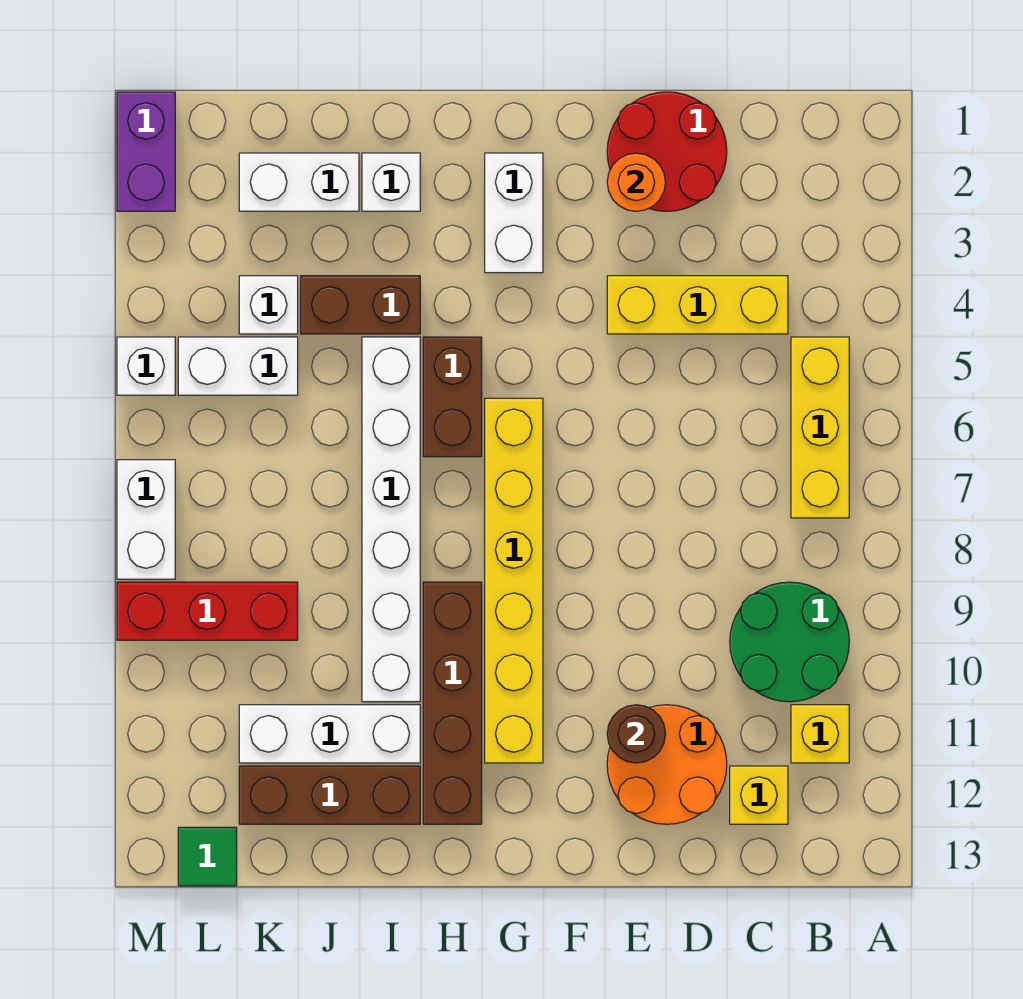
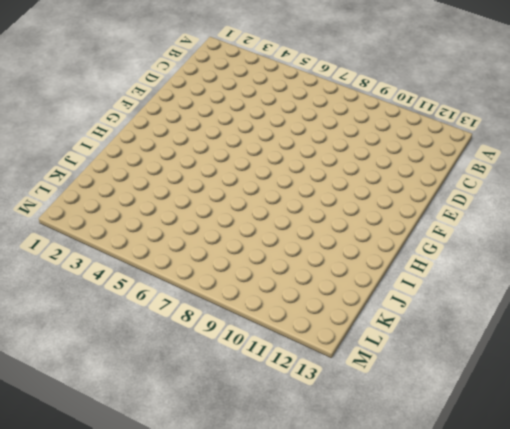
none -> yellow brick B5:B7 level 1
none -> green round brick B9:C10 level 1
none -> yellow brick B11 level 1

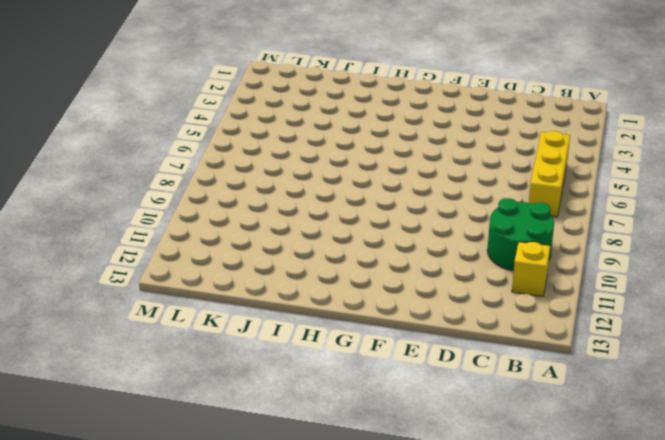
none -> yellow brick C4:E4 level 1
none -> yellow brick C12 level 1
none -> red round brick D1:E2 level 1

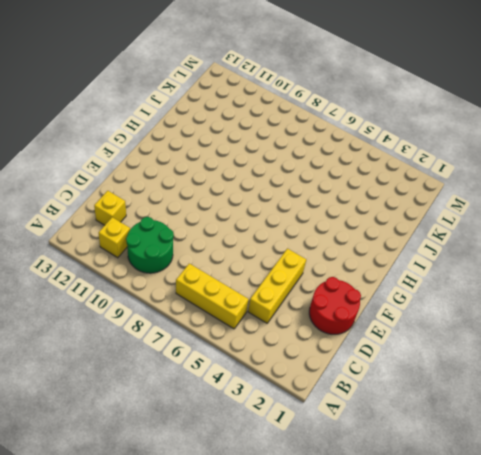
none -> orange round brick D11:E12 level 1
none -> white brick G2:G3 level 1
none -> yellow brick G6:G11 level 1

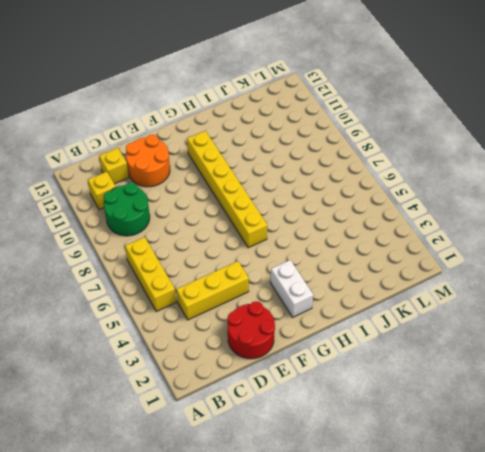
none -> brown brick H5:H6 level 1
none -> brown brick H9:H12 level 1
none -> white brick I2 level 1

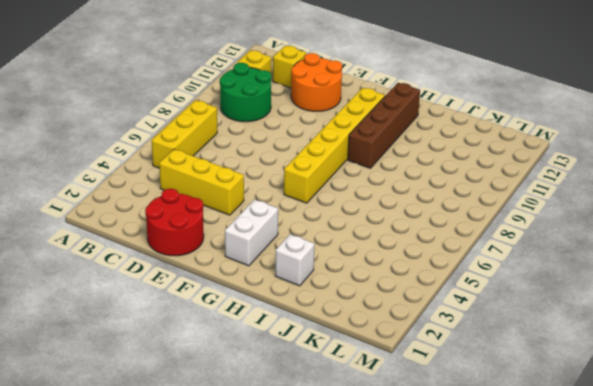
none -> brown brick H5:H6 level 1
none -> brown brick I4:J4 level 1
none -> white brick I5:I10 level 1

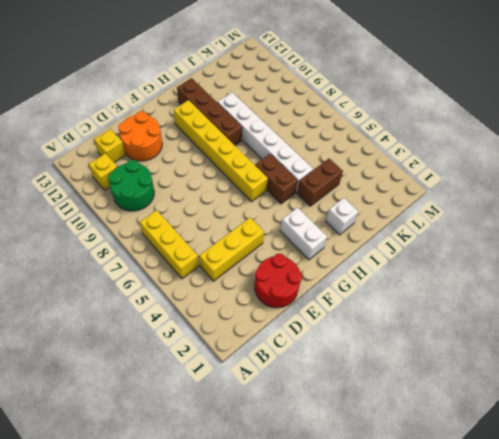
none -> white brick I11:K11 level 1
none -> brown brick I12:K12 level 1
none -> white brick J2:K2 level 1

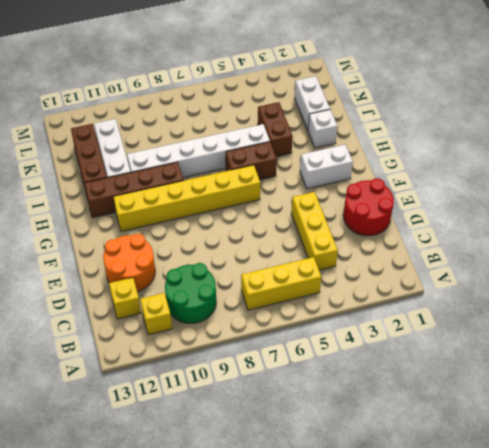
none -> white brick K4 level 1
none -> white brick K5:L5 level 1
none -> red brick K9:M9 level 1

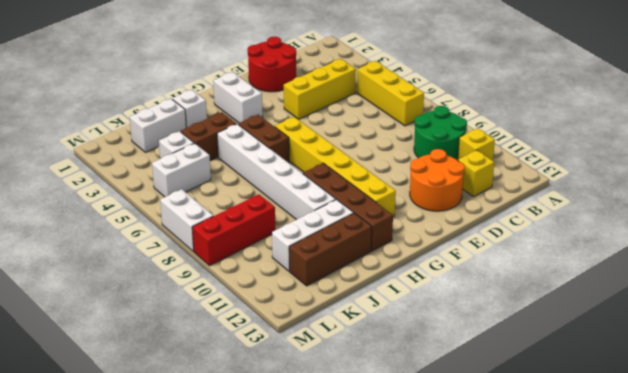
none -> green tile L13 level 1
none -> purple brick M1:M2 level 1
none -> white brick M5 level 1

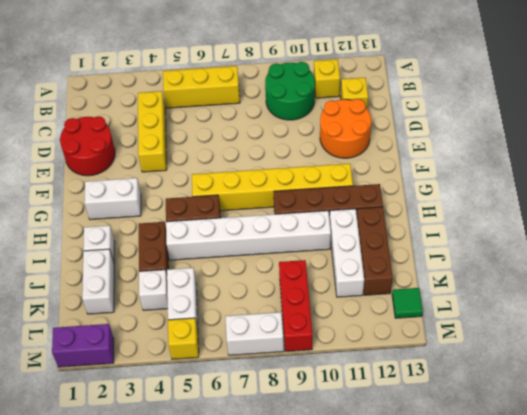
yellow brick M5 level 1 -> white brick M5 level 1
none -> orange round brick E2 level 2
none -> brown round brick E11 level 2

